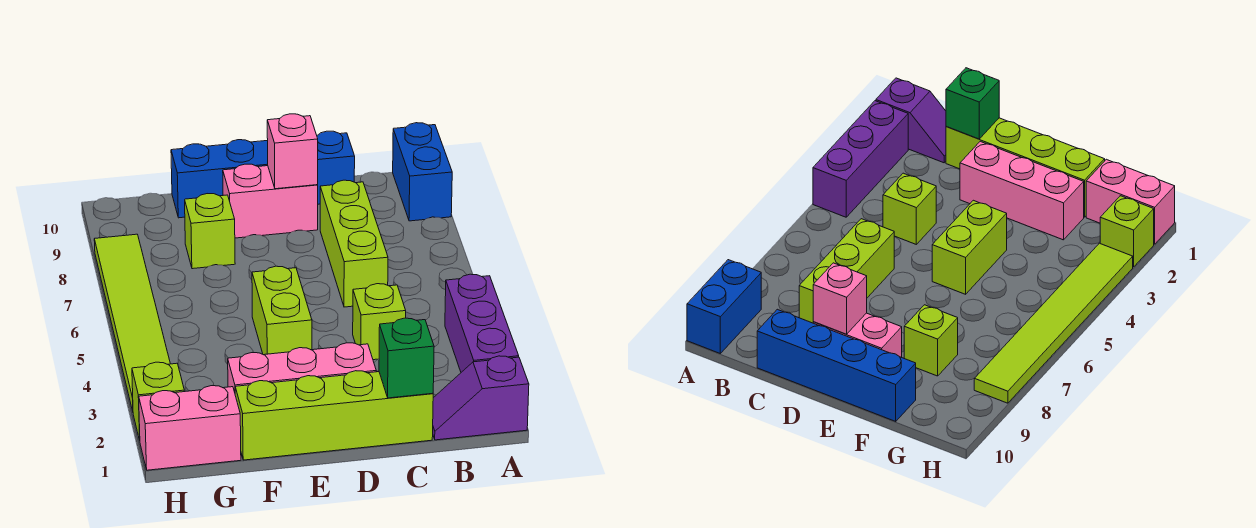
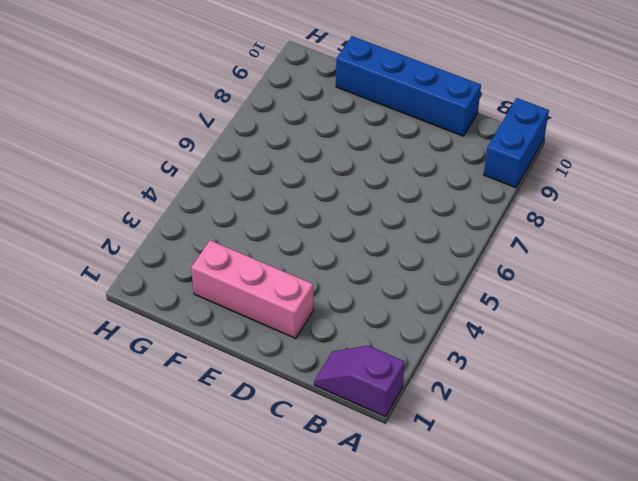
none -> purple brick A2:A4 level 1
none -> lime brick C1:F1 level 1
none -> lime brick C4 level 1

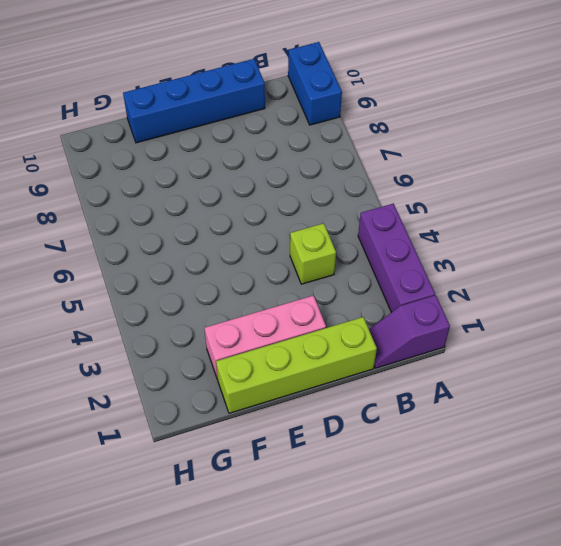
none -> lime brick C6:C8 level 1
none -> pink brick D9:E9 level 1
none -> lime brick E4:E5 level 1

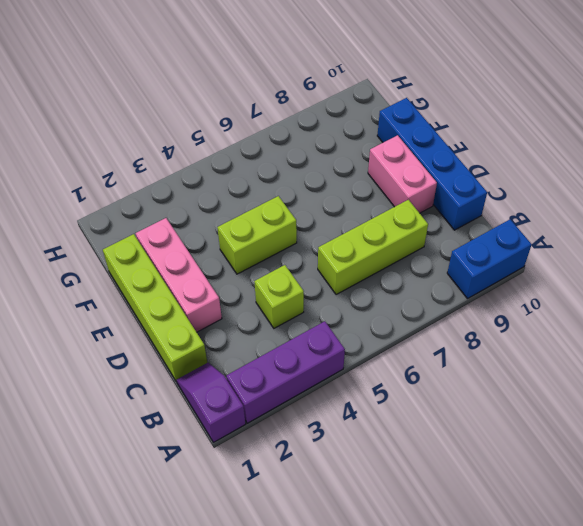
none -> lime brick F8 level 1
none -> pink brick G1:H1 level 1
none -> lime brick H2 level 1

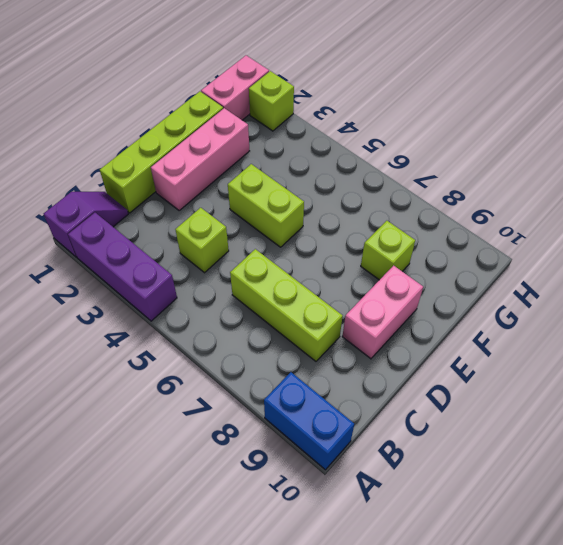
none -> blue brick C10:F10 level 1
none -> lime tile H3:H8 level 1
none -> green brick C1 level 2

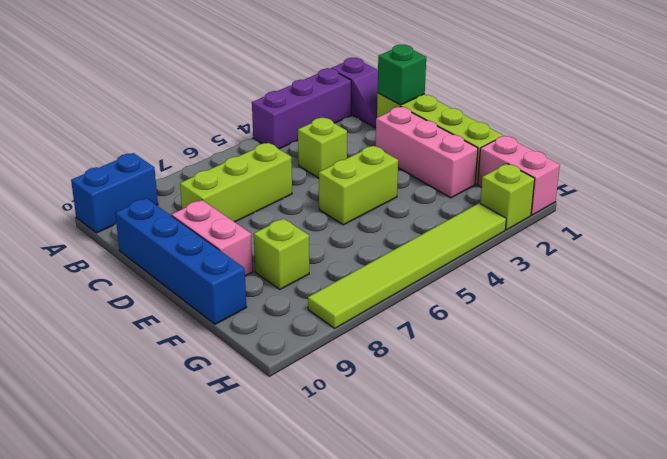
none -> pink brick D9 level 2

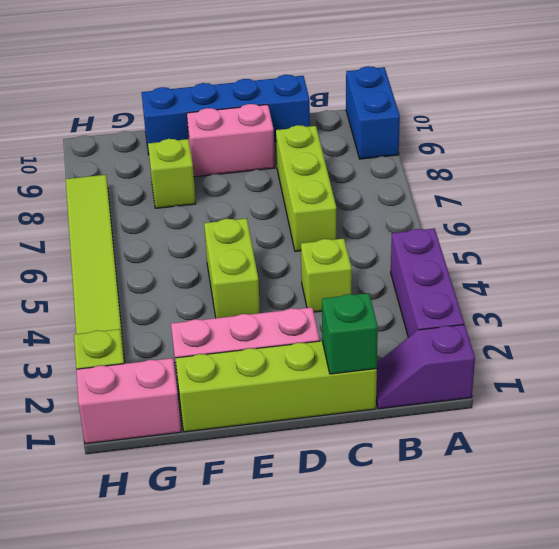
none -> pink brick D9 level 2

